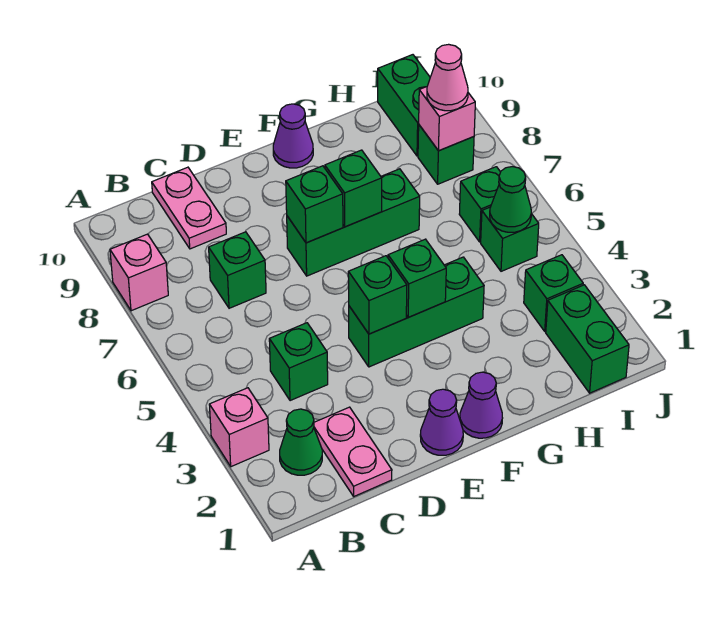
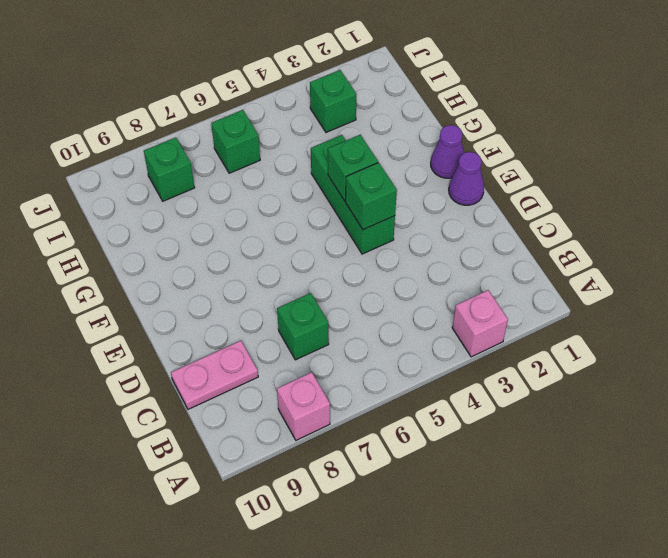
none -> green cone B2 level 1
none -> pink plate C1:C2 level 1
none -> green brick C4 level 1

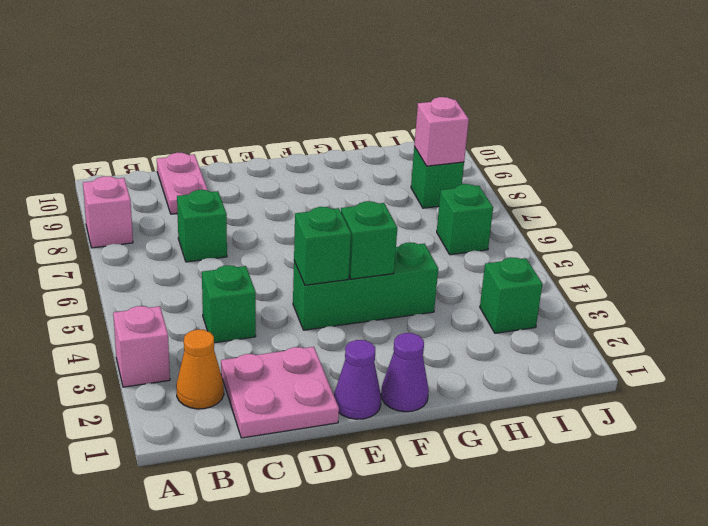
orange cone B2 level 1 -> green cone B2 level 1
pink plate C1:D2 level 1 -> pink plate C1:C2 level 1
none -> green brick E7:G7 level 1
none -> purple cone F10 level 1
none -> green brick I1:I2 level 1

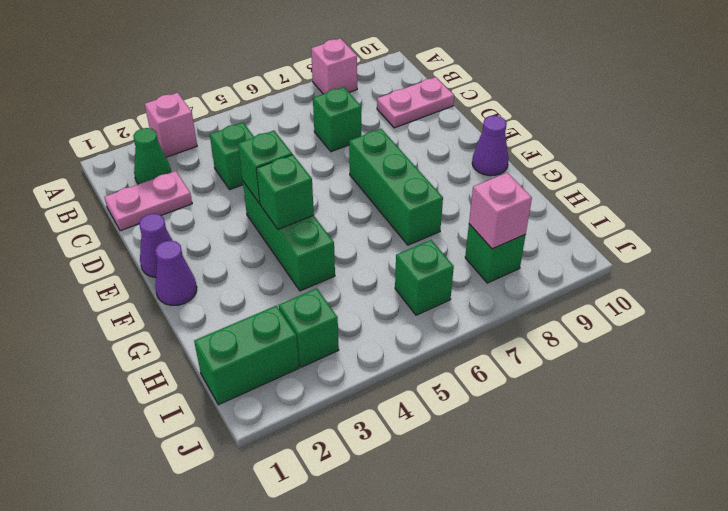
none -> green brick I5 level 1
none -> green brick I9:I10 level 1
none -> green brick E7 level 2

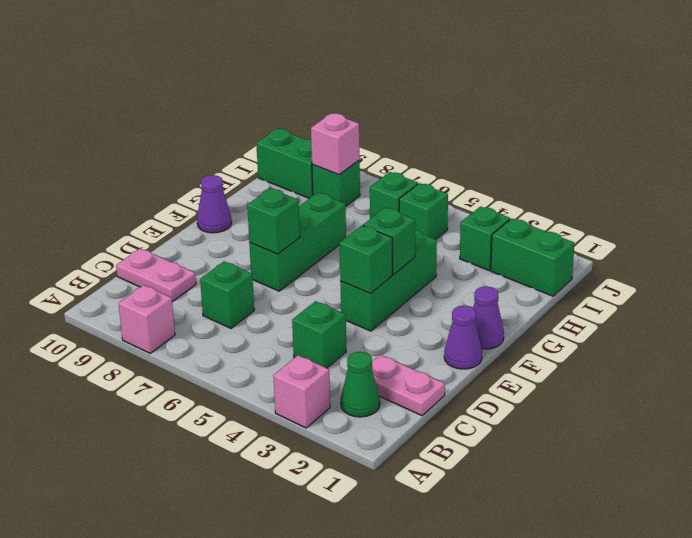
none -> green brick F7 level 2
none -> green cone I5 level 2
none -> pink cone I8 level 3

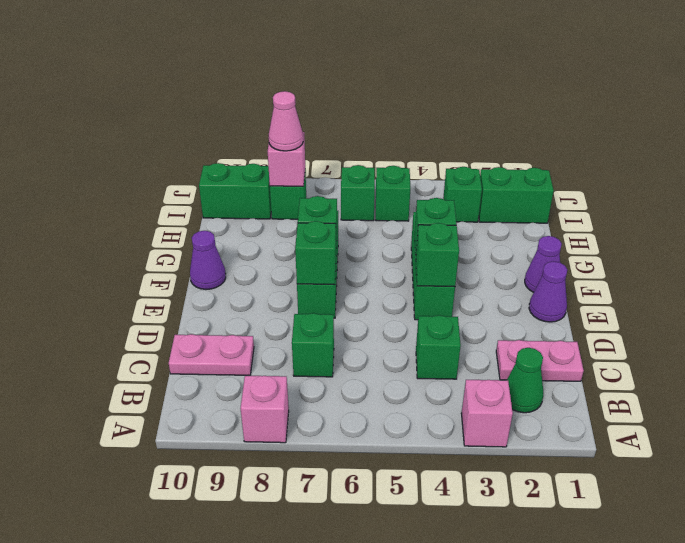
none -> green cone I5 level 2

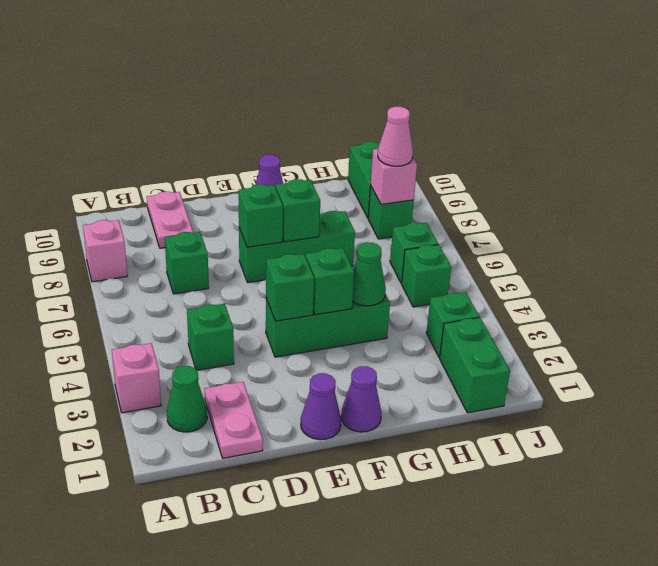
green cone G4 level 2 -> green cone I5 level 2

